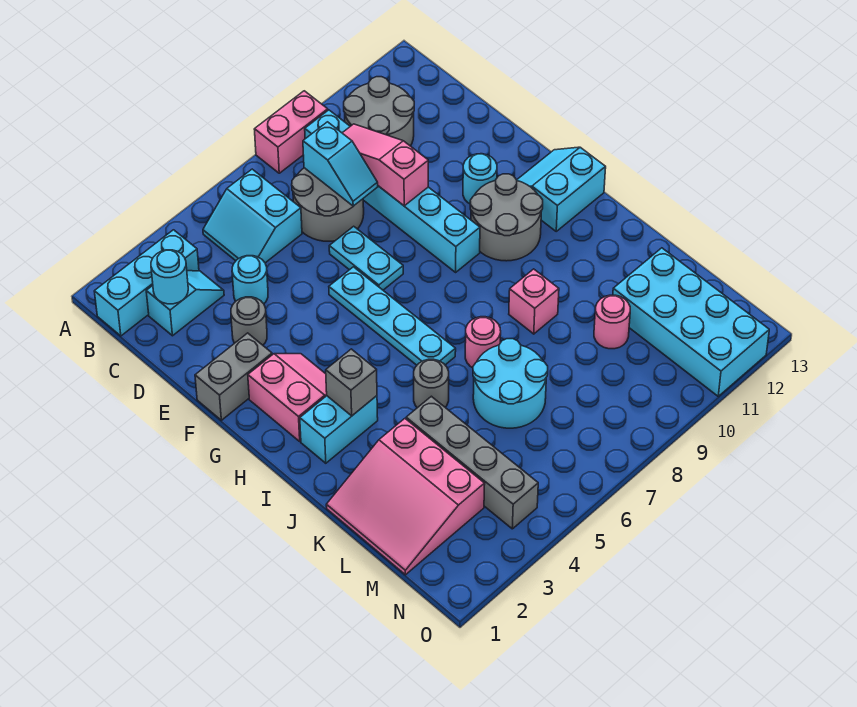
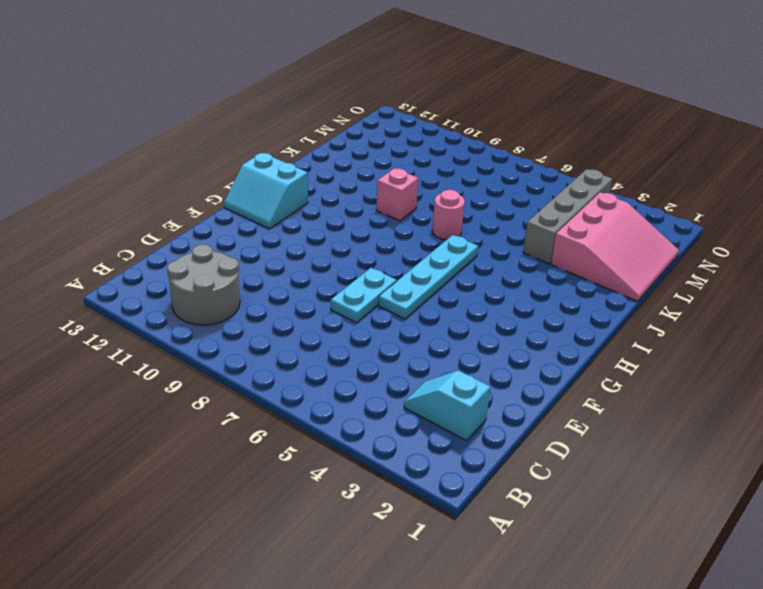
none -> pink brick A8:A9 level 1
none -> cyan brick B1:B3 level 1
none -> cyan slope B5:C6 level 1 top 6

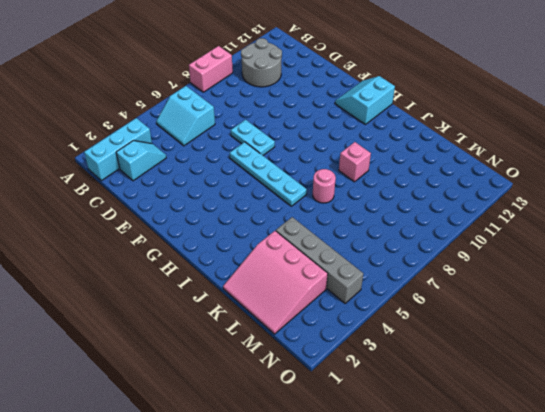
none -> cyan brick B9:G9 level 1
none -> grey round brick C7:D8 level 1
none -> cyan round brick D4 level 1

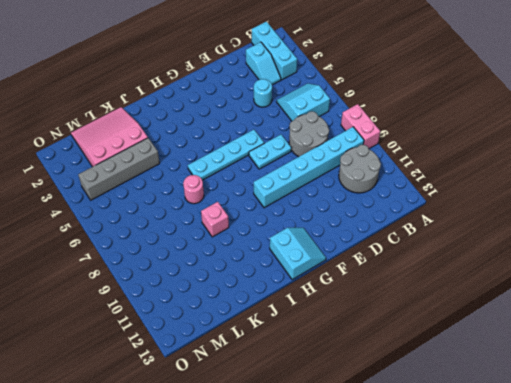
none -> grey round brick E3 level 1
none -> grey brick F1:F2 level 1
none -> cyan round brick F11 level 1

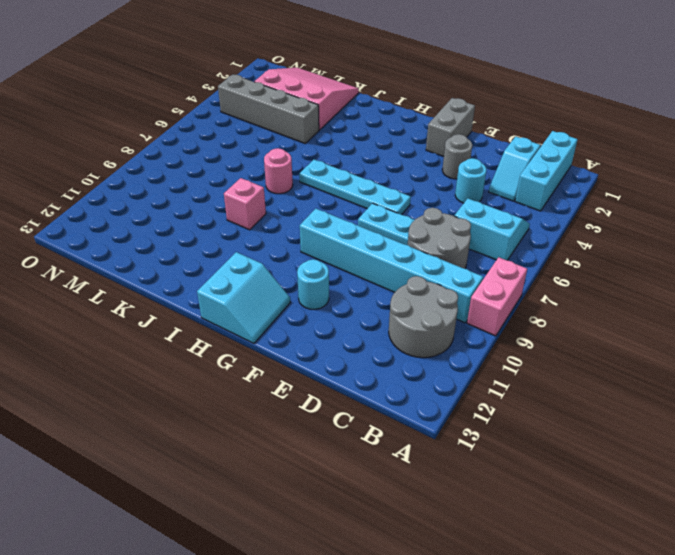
none -> pink slope G2:H3 level 1 top 2
none -> grey round brick G10:H11 level 1
none -> cyan brick I2:I3 level 1

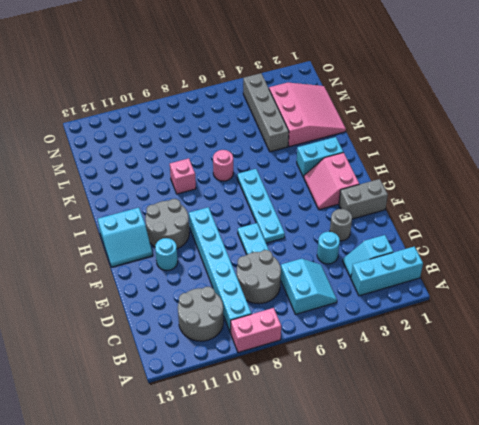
none -> grey round brick J5 level 1
none -> cyan round brick K6:L7 level 1
none -> pink round brick L10 level 1

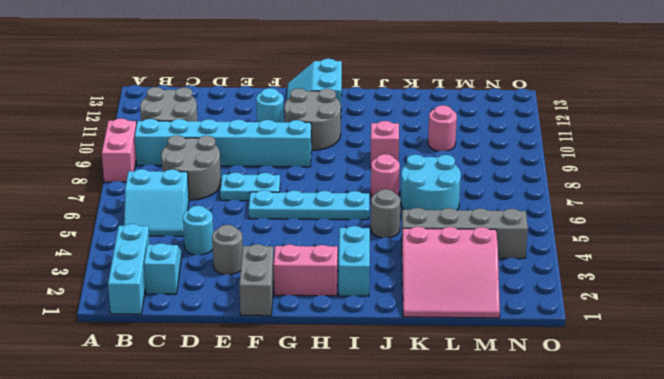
none -> cyan brick L11:O12 level 1
none -> cyan round brick C2 level 2
none -> cyan slope C8:D8 level 2 top C

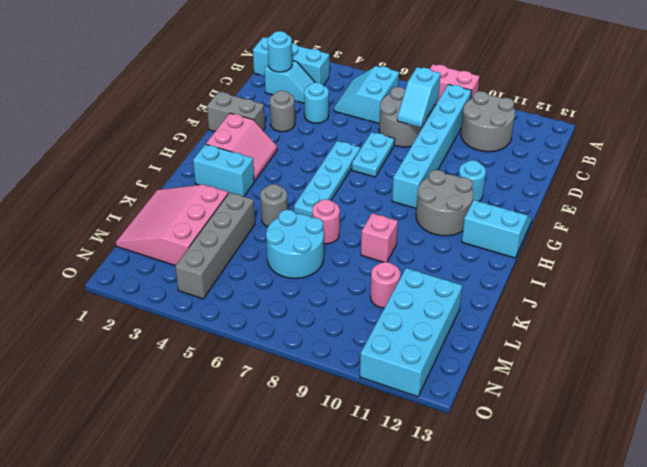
none -> pink slope C9:E9 level 2 top E
none -> grey brick I3 level 2

